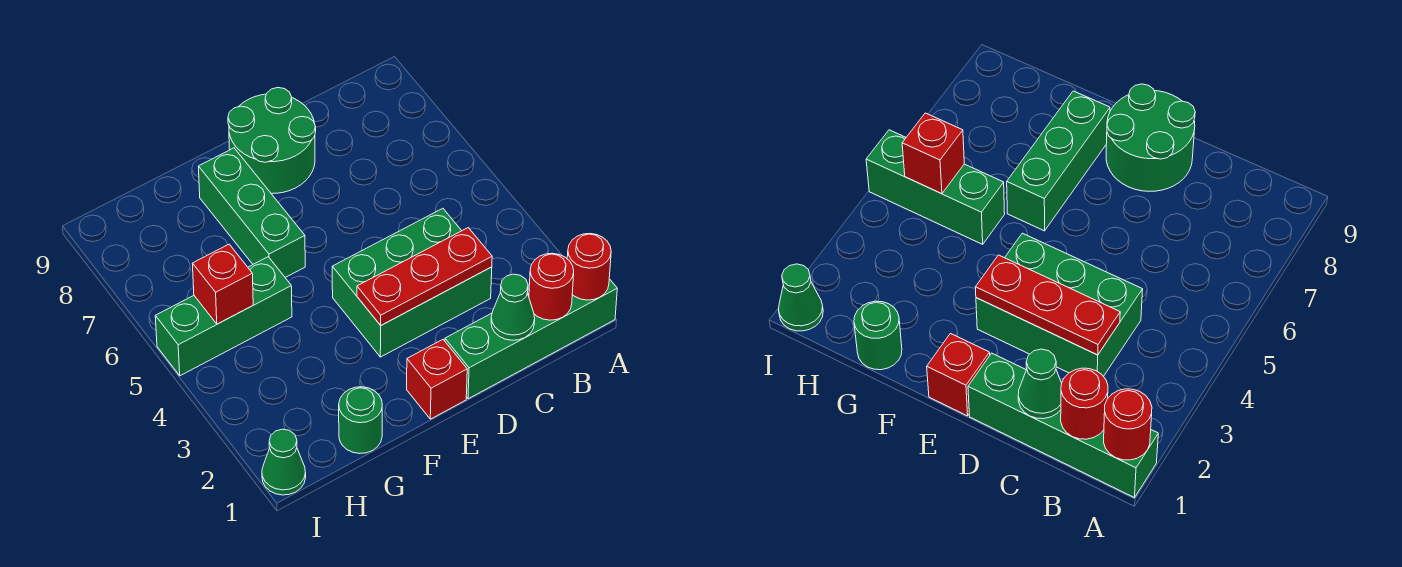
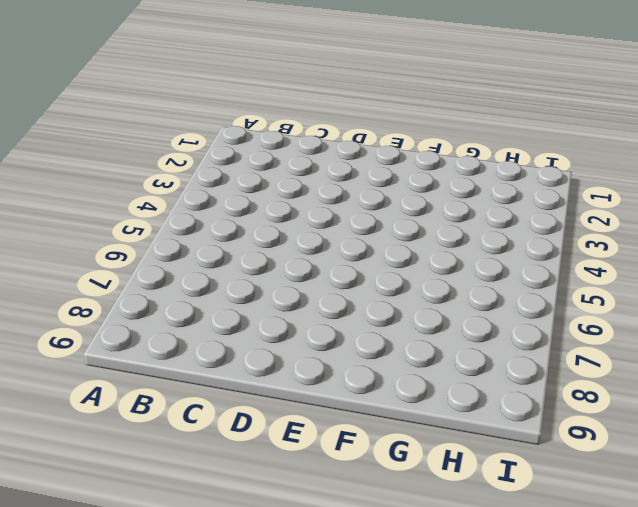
none -> green brick A1:D1 level 1
none -> green brick C3:E4 level 1
none -> green round brick D8:E9 level 1

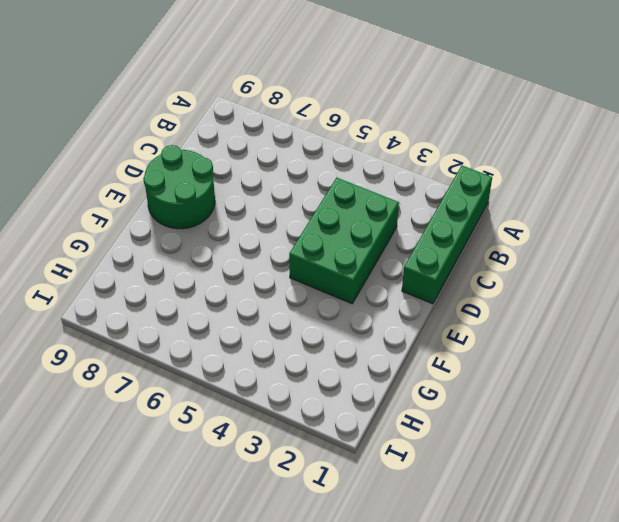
none -> red brick E1 level 1
none -> green brick F6:F8 level 1
none -> green round brick G1 level 1

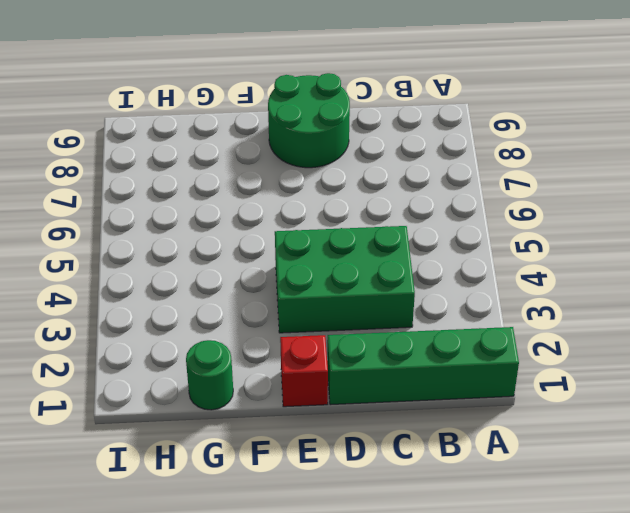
none -> green brick F6:F8 level 1
none -> green brick G5:I5 level 1
none -> green cone I1 level 1

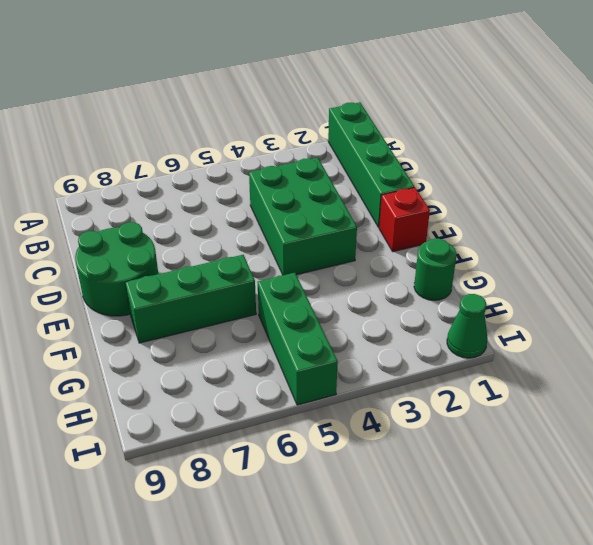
none -> red round brick A1 level 2
none -> red round brick B1 level 2
none -> green cone C1 level 2

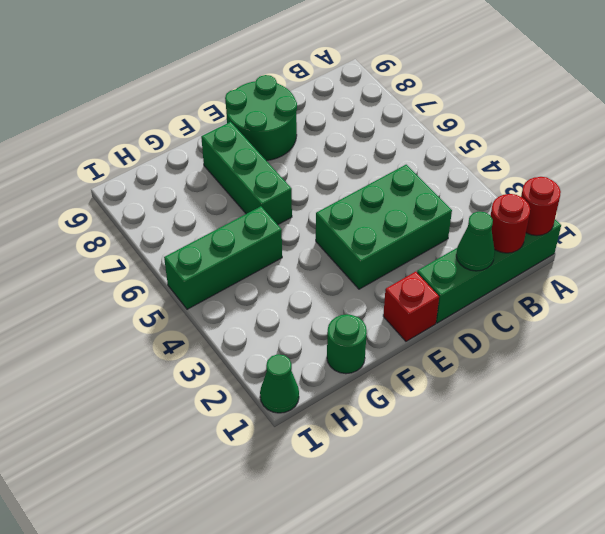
none -> red plate C3:E3 level 2
none -> red brick H5 level 2

